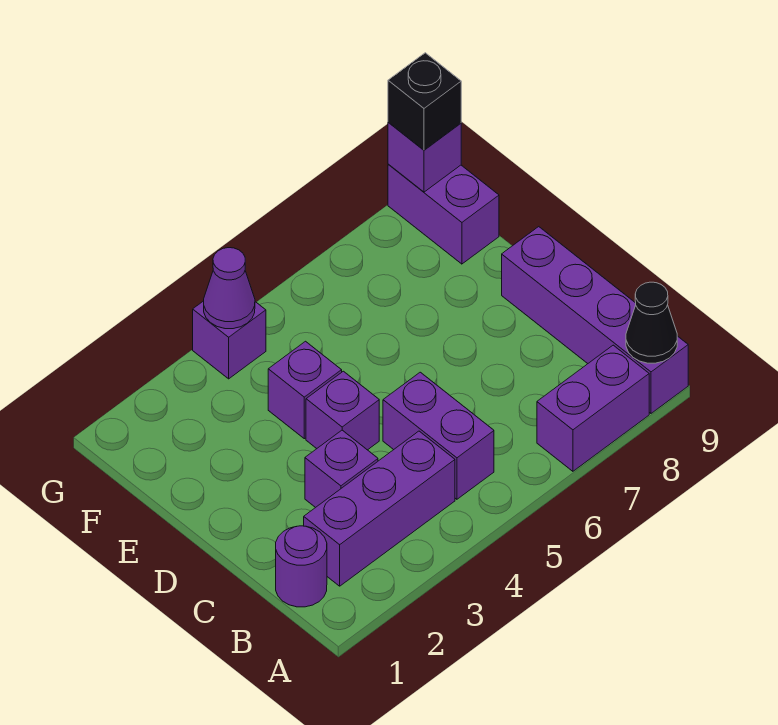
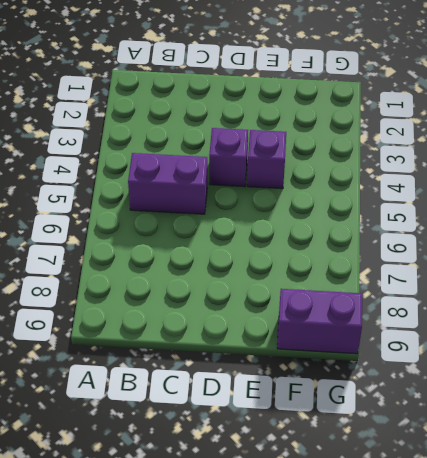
none -> purple brick A7:A8 level 1
none -> purple brick A9:D9 level 1
none -> purple round brick B1 level 1

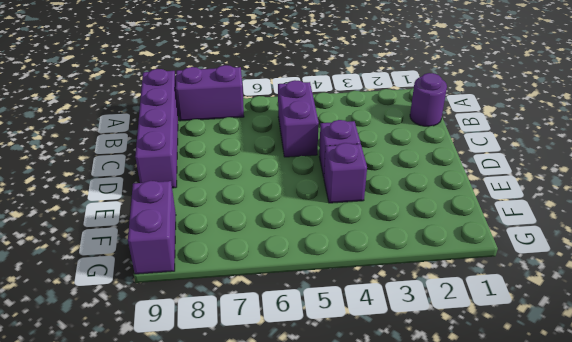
none -> purple brick B2:B4 level 1
none -> purple brick C3 level 1
none -> purple brick G4 level 1

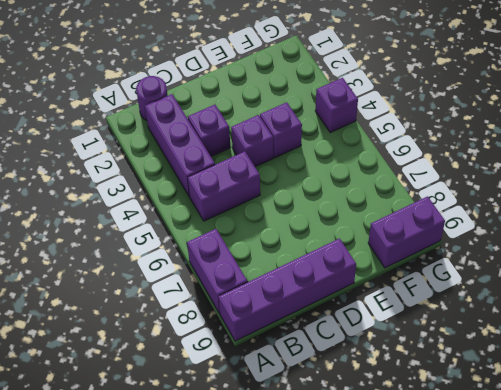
none -> black cone A9 level 2
none -> purple cone G4 level 2
none -> purple brick G9 level 2

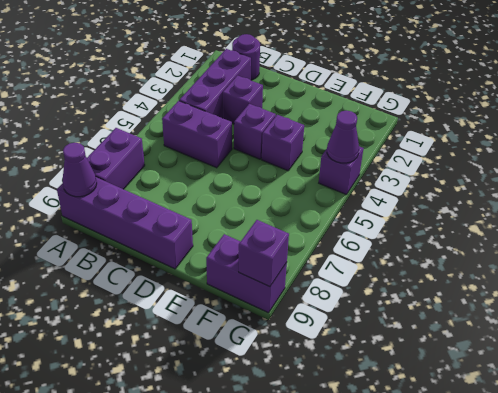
purple cone A9 level 2 -> black cone A9 level 2
none -> black brick G9 level 3

